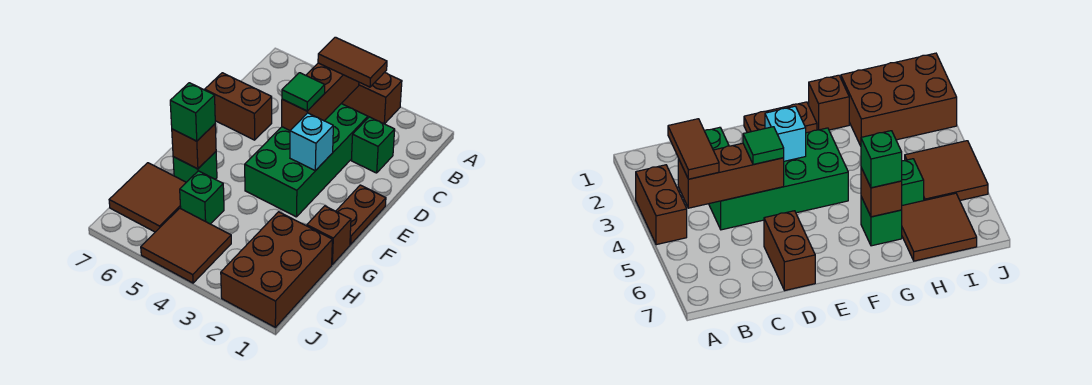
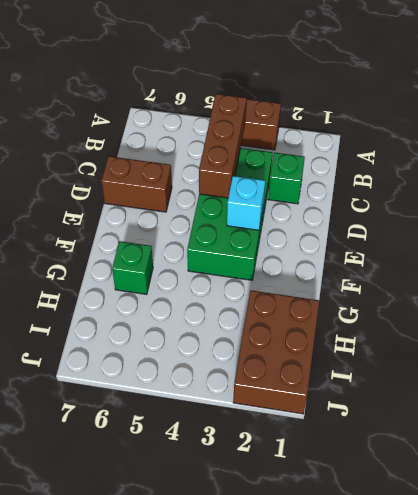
none -> brown plate E1:F1 level 1
none -> brown brick G1 level 1
none -> green brick H5 level 1

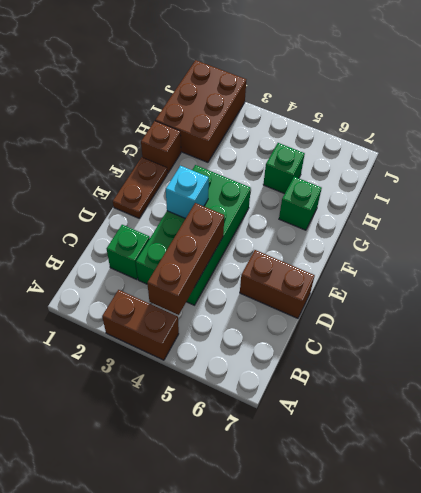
none -> brown tile H6:I7 level 1
none -> brown tile I4:J5 level 1
none -> brown brick G6 level 2

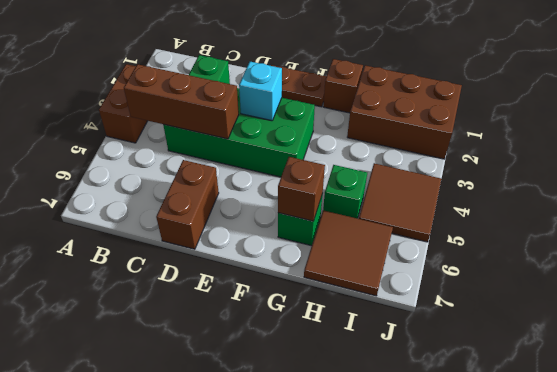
none -> brown tile B3:B4 level 3
none -> green tile D4 level 3
none -> green brick G6 level 3

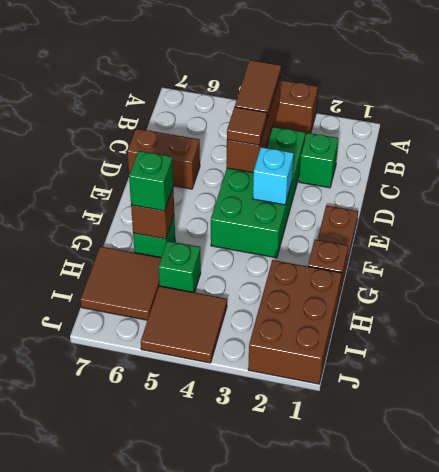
brown tile B4:C4 level 3 -> brown tile B3:B4 level 3
brown tile D4 level 3 -> green tile D4 level 3

